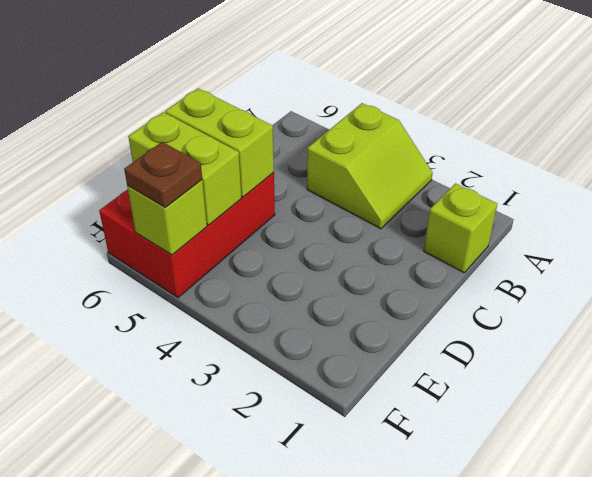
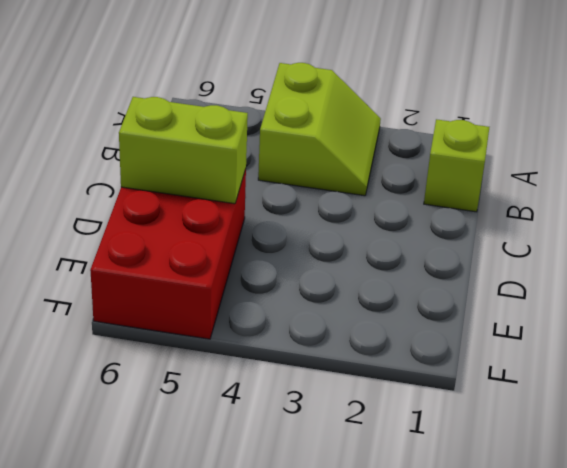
none -> lime brick E5:E6 level 2
none -> lime brick F5 level 2

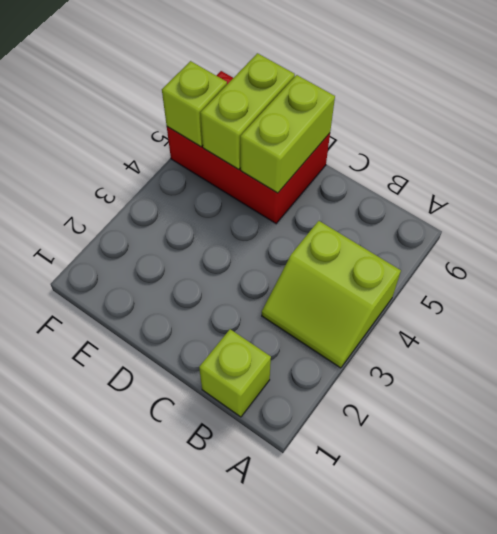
none -> brown plate F5 level 3

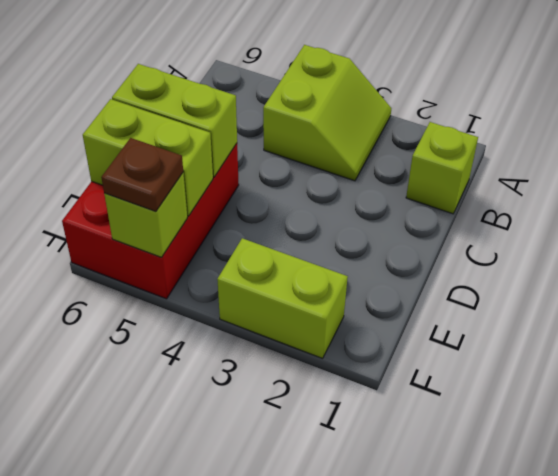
lime brick F2:F3 level 1 -> none

